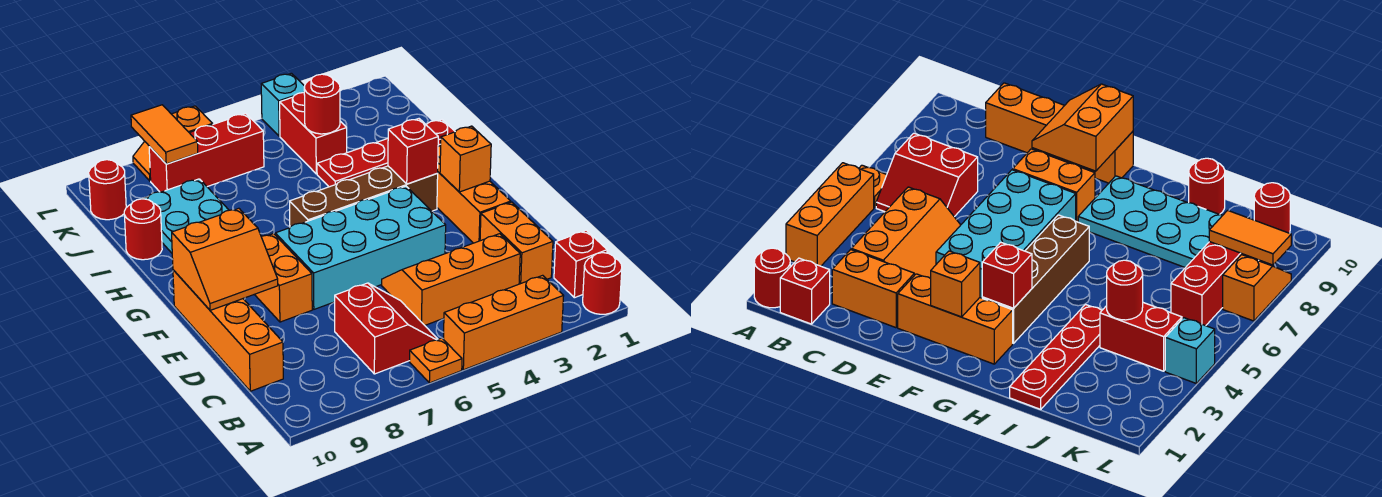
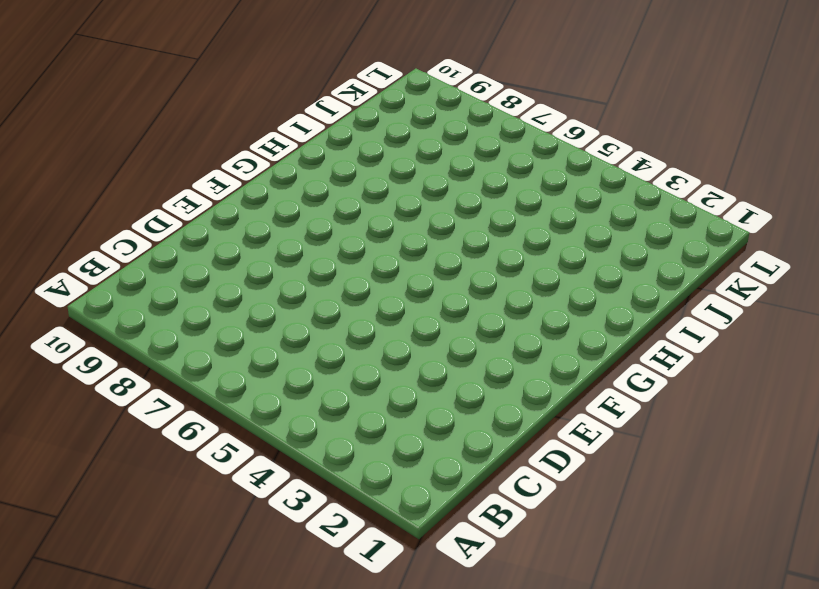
none -> red round brick A1 level 1
none -> orange brick A3:A5 level 1
none -> orange plate A6 level 1

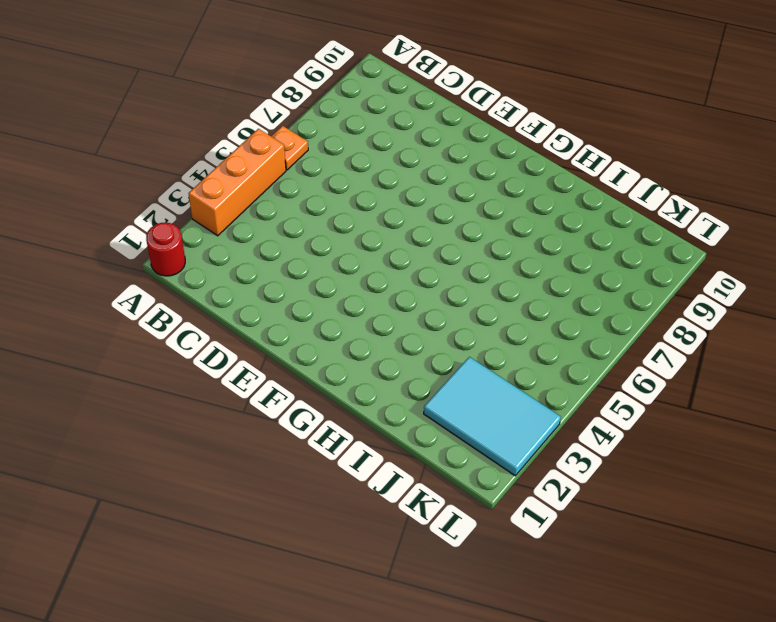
cyan tile J2:L3 level 1 -> none
none -> red brick B1 level 1
none -> red slope B6:C7 level 1 top 7
none -> orange brick C2:D2 level 1

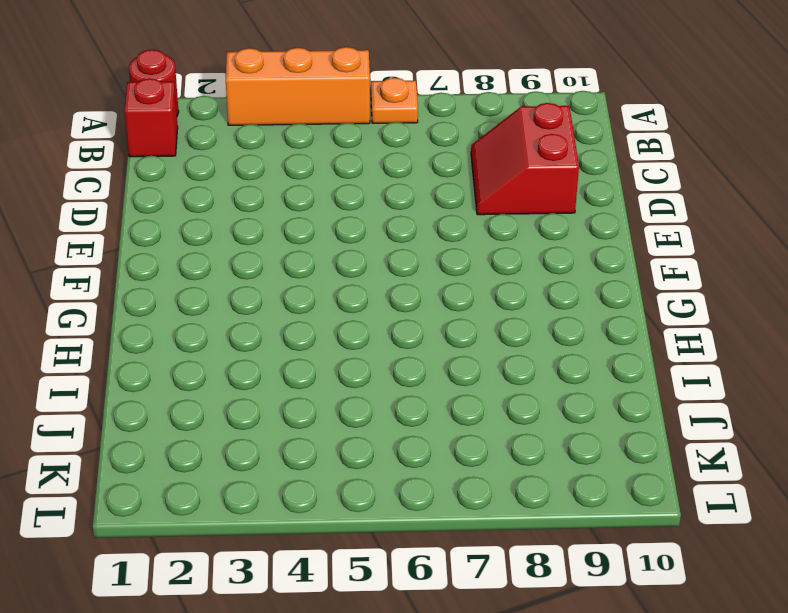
red slope C8:D9 level 1 top 9 -> red slope B6:C7 level 1 top 7
none -> orange brick C2:D2 level 1
none -> orange slope C3:D5 level 1 top C
none -> orange brick C10:F10 level 1

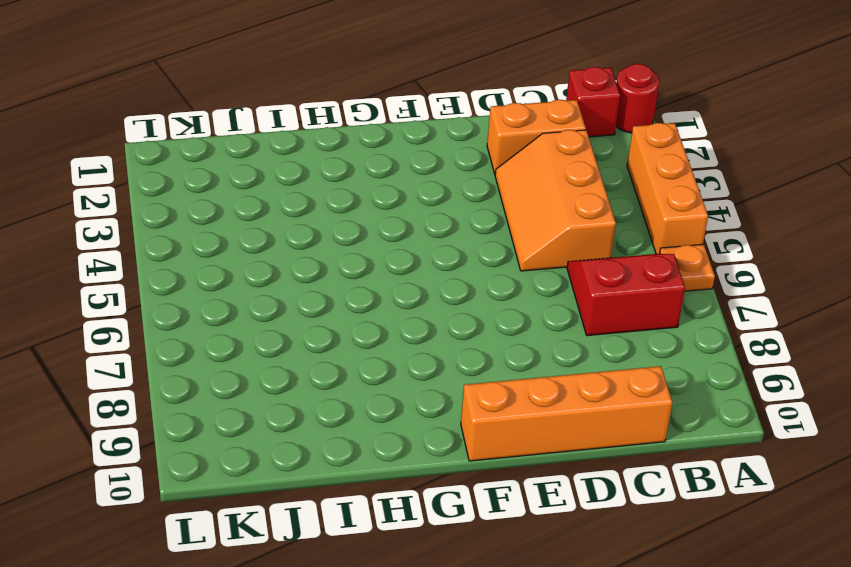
none -> orange brick E2:G2 level 1
none -> cyan brick E4:F7 level 1
none -> orange brick E8:F8 level 1

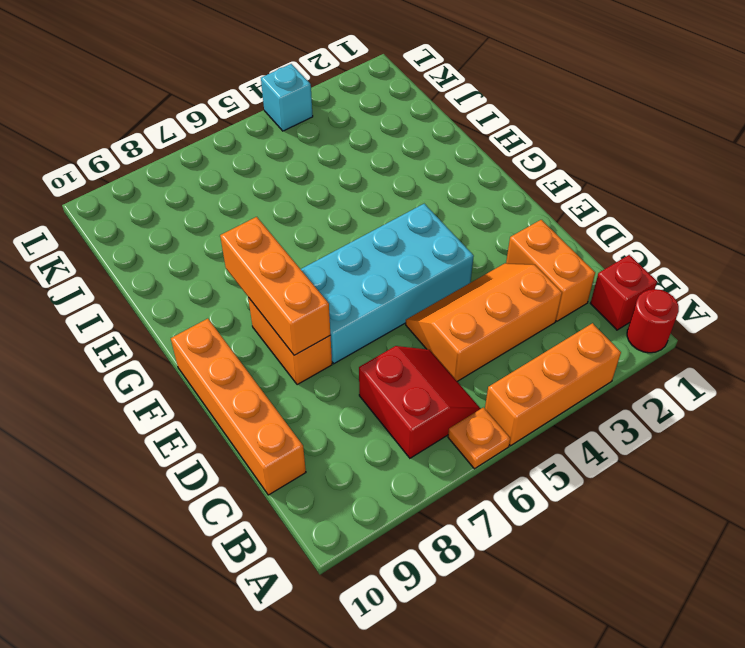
orange brick E8:G8 level 2 -> orange brick E2:G2 level 1
none -> brown brick G3:G6 level 1
none -> cyan plate G8:J9 level 1
none -> red plate I1:I4 level 1

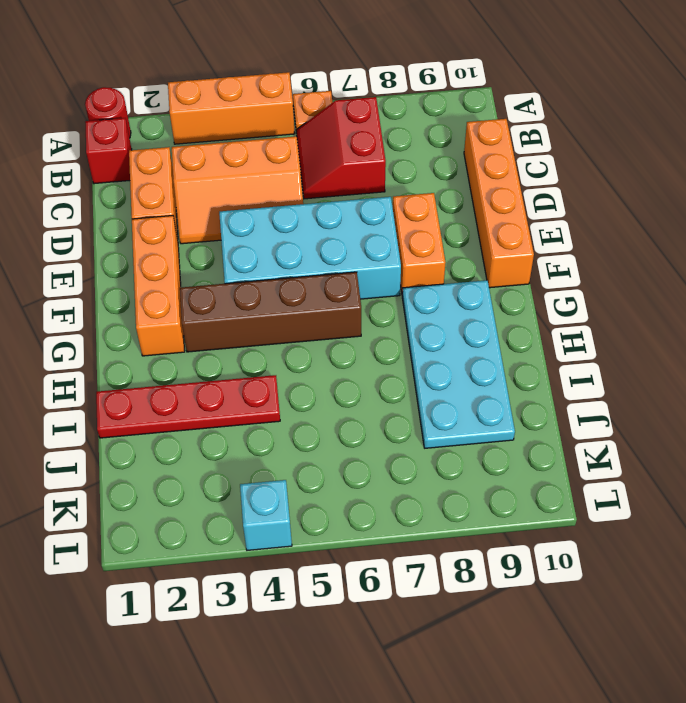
none -> red round brick I10 level 1
none -> red brick J4:K4 level 1
none -> red brick K6:K8 level 1

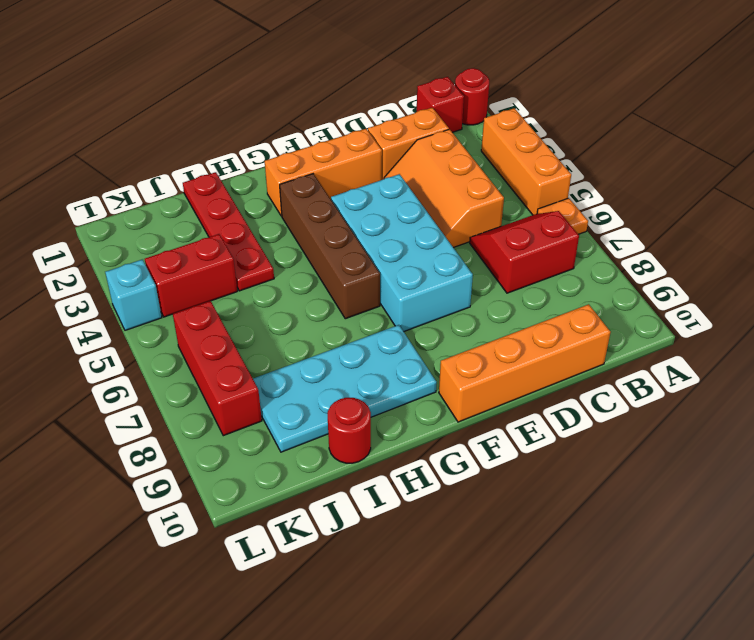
none -> orange brick E8:F8 level 1
none -> red round brick K10 level 1
none -> orange slope L7:L8 level 1 top 7

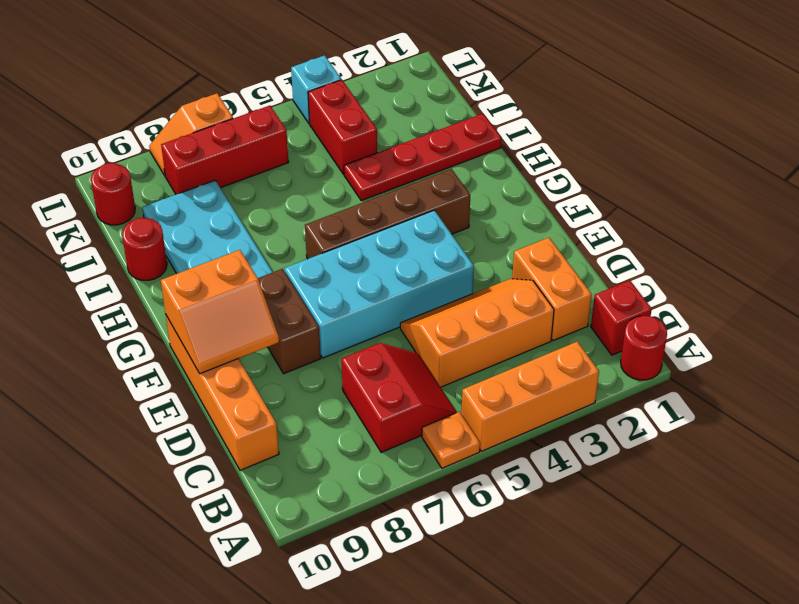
brown brick E8:F8 level 1 -> orange brick E8:F8 level 1
none -> orange brick E2:G2 level 1
none -> orange brick F2 level 2
none -> red brick G3 level 2

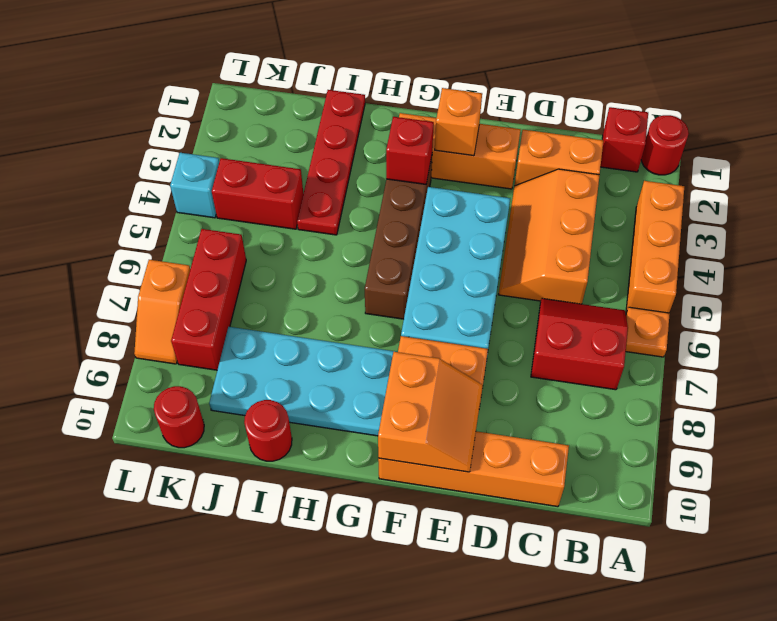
none -> red round brick J4 level 2
none -> orange tile K8:L8 level 2

